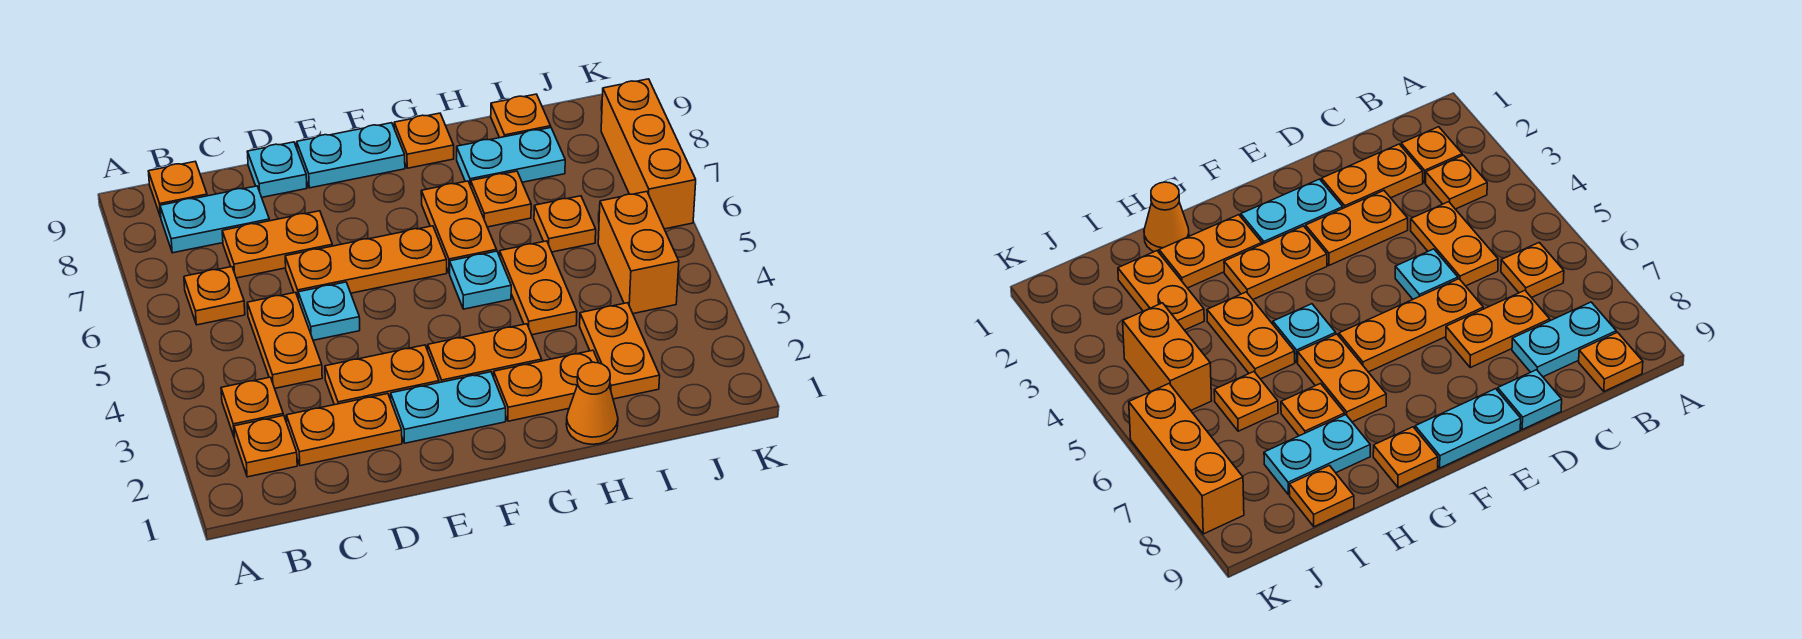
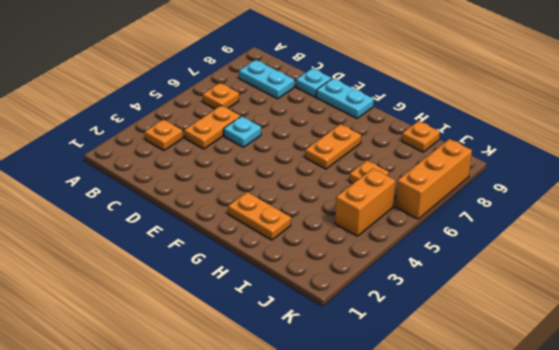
none -> orange plate B2 level 1
none -> orange plate B9 level 1
none -> orange plate C2:D2 level 1

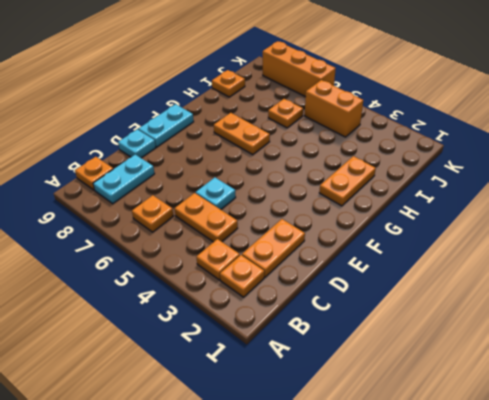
none -> orange plate C7:D7 level 1
none -> orange plate D3:E3 level 1
none -> orange plate D6:F6 level 1

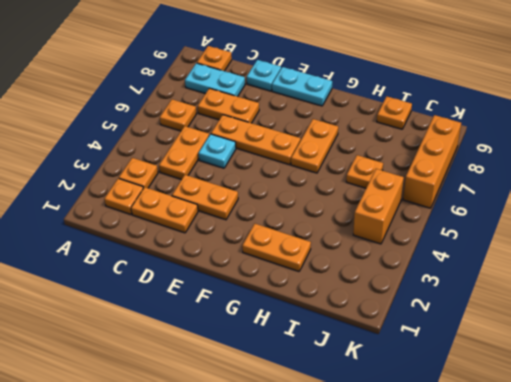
none -> cyan plate E2:F2 level 1
none -> orange plate F3:G3 level 1
none -> cyan plate G5 level 1

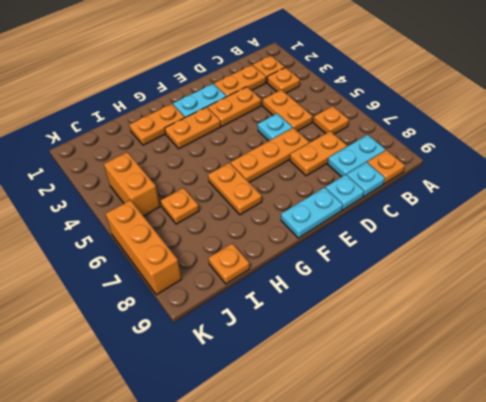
cyan plate C9 level 1 -> cyan plate G5 level 1
none -> orange plate G9 level 1
none -> orange cone H1 level 1
none -> orange plate H4:H5 level 1

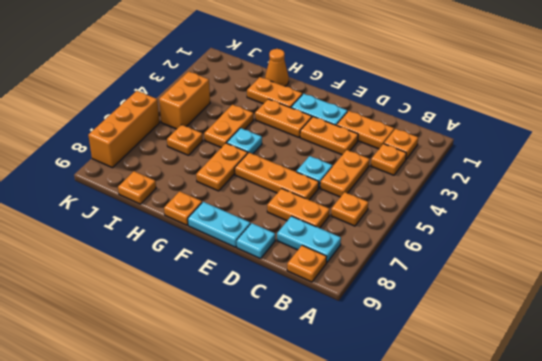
none -> orange plate H7 level 1
none -> cyan plate H8:I8 level 1
none -> orange plate I2:I3 level 1

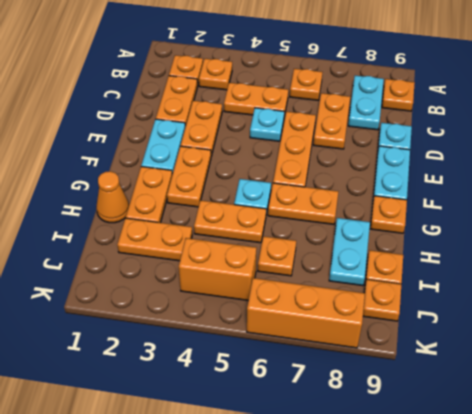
orange plate J9 level 1 -> orange plate H7 level 1

